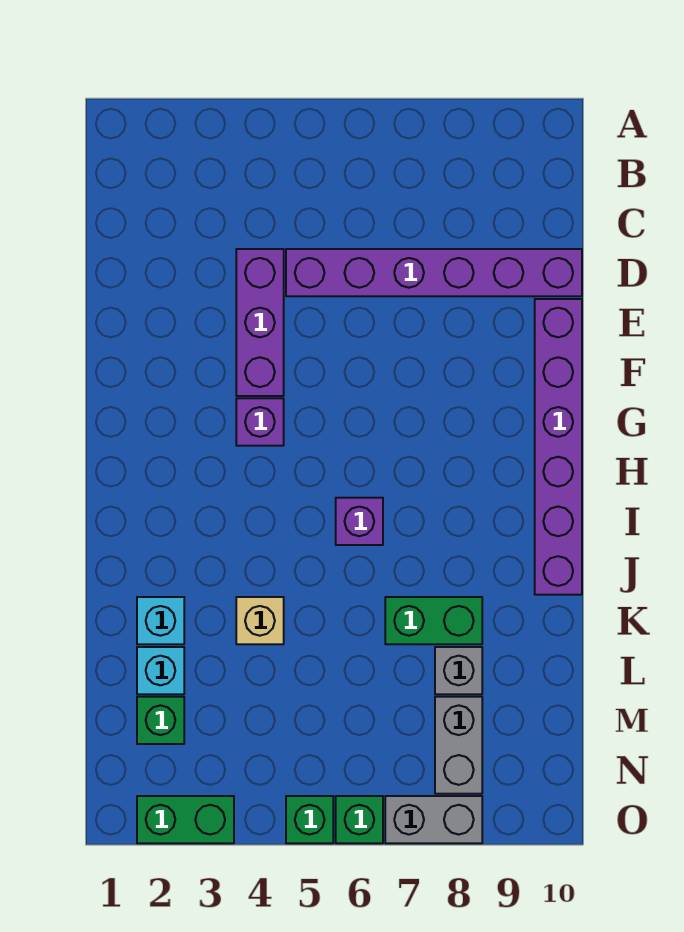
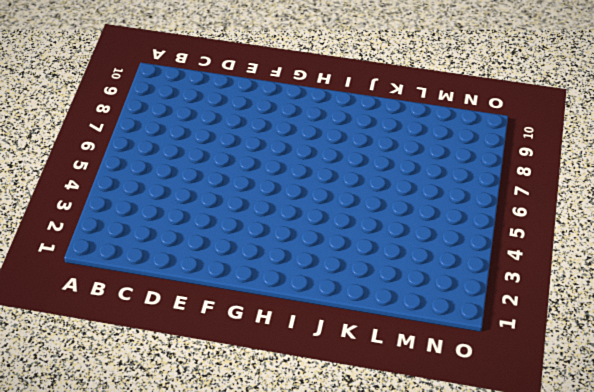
none -> purple brick D4:F4 level 1
none -> purple brick D5:D10 level 1
none -> purple brick E10:J10 level 1

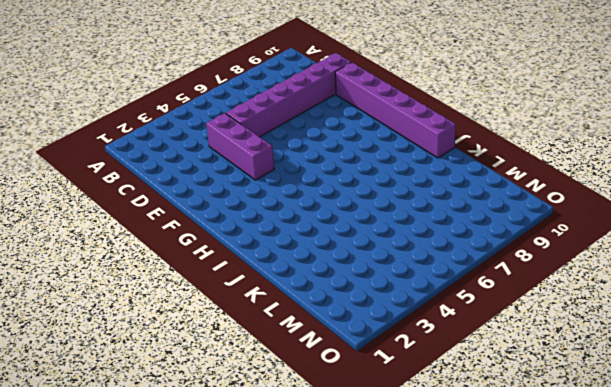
none -> purple brick G4 level 1
none -> purple brick I6 level 1
none -> cyan brick K2 level 1

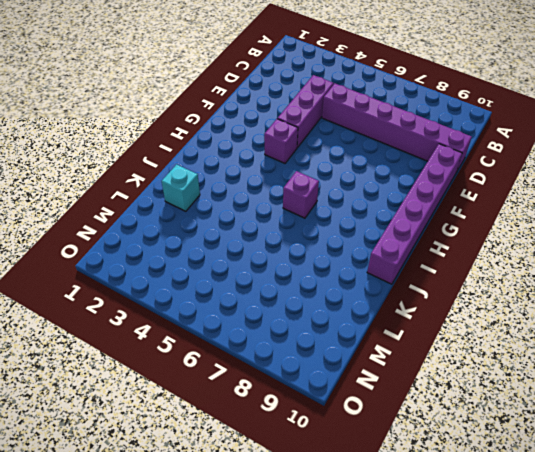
none -> tan brick K4 level 1
none -> green brick K7:K8 level 1
none -> cyan brick L2 level 1

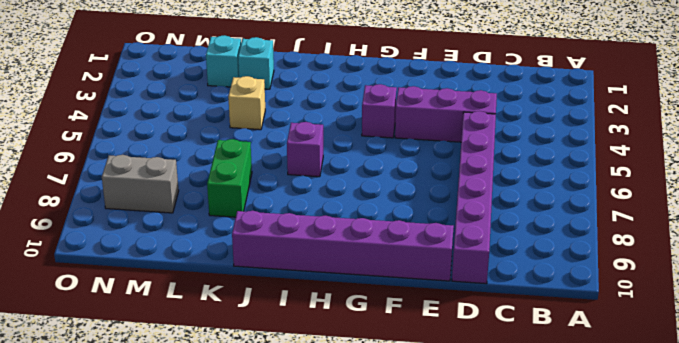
none -> grey brick L8 level 1
none -> green brick M2 level 1
none -> green brick O2:O3 level 1

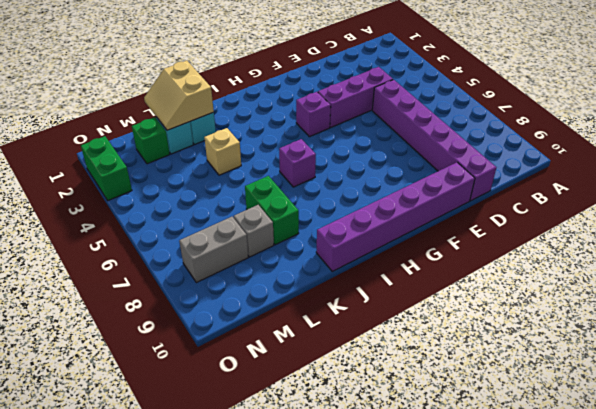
tan slope K1:L2 level 2 top K -> none
none -> green brick O5 level 1
none -> green brick O6 level 1
none -> grey brick O7:O8 level 1

